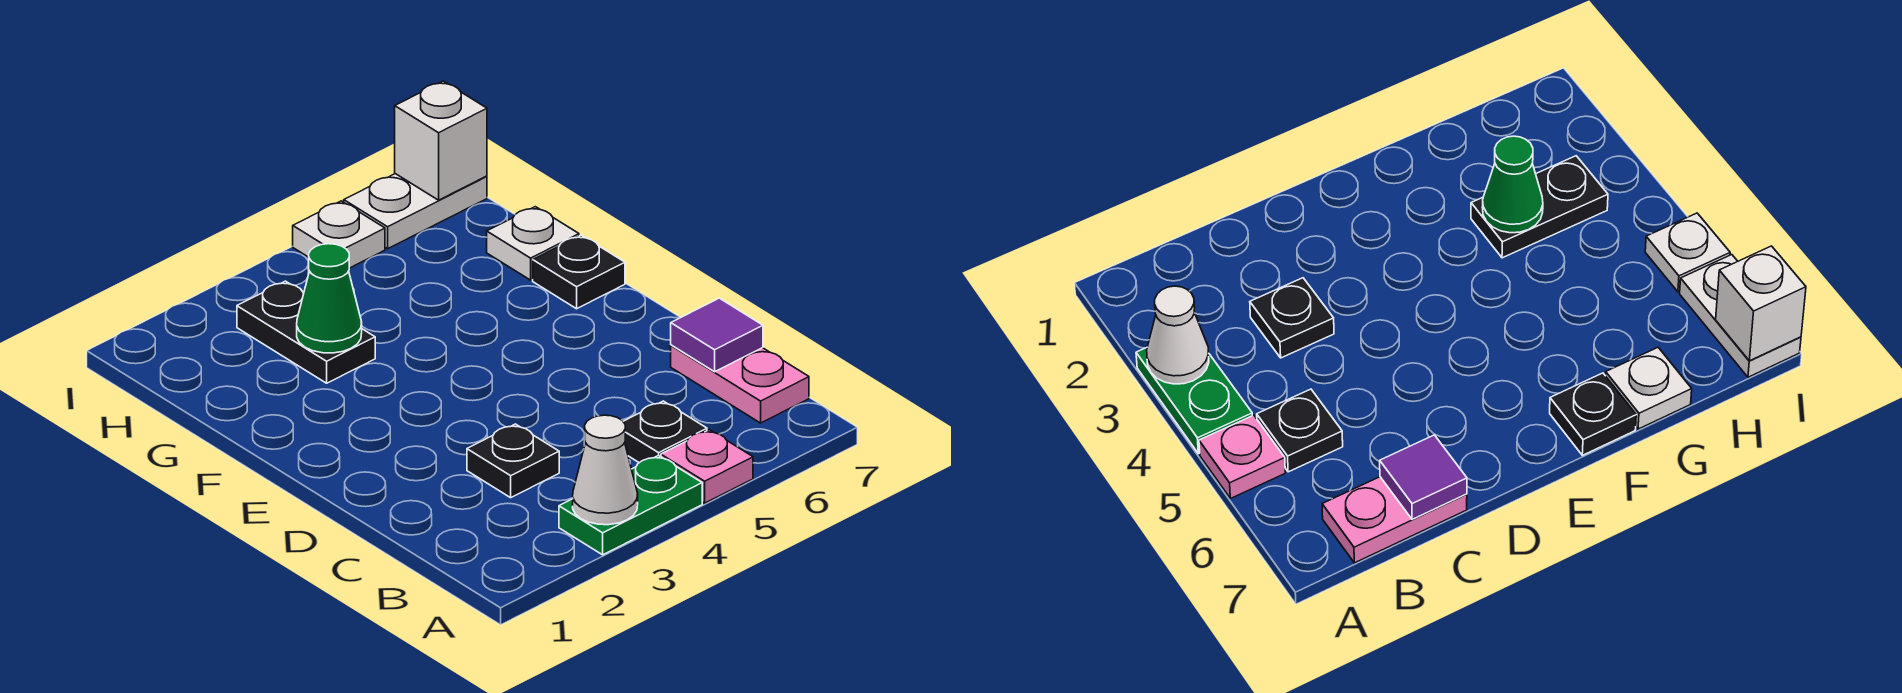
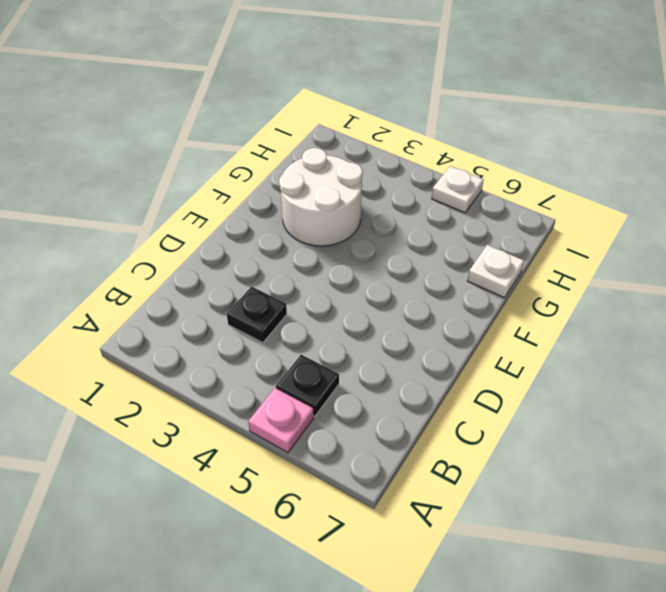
white round brick F2:G3 level 1 -> black plate G3:H3 level 1
none -> green plate A3:A4 level 1
none -> pink plate B7:C7 level 1
none -> black plate F7 level 1

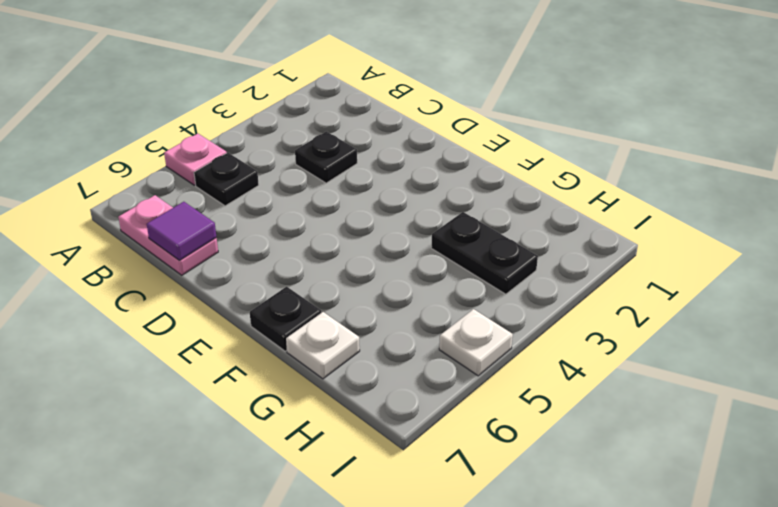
none -> green plate A3:A4 level 1
none -> white plate I6:I7 level 1
none -> white cone A3 level 2

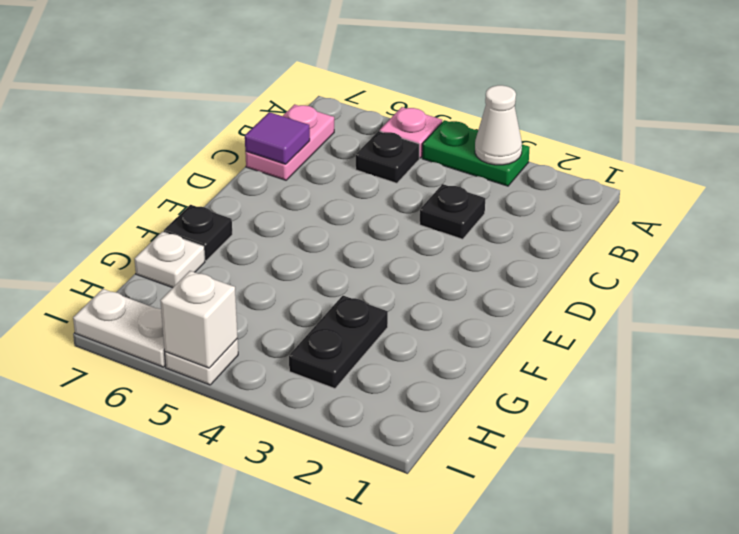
white brick I5 level 2 -> white brick I7 level 2
none -> green cone G3 level 2

